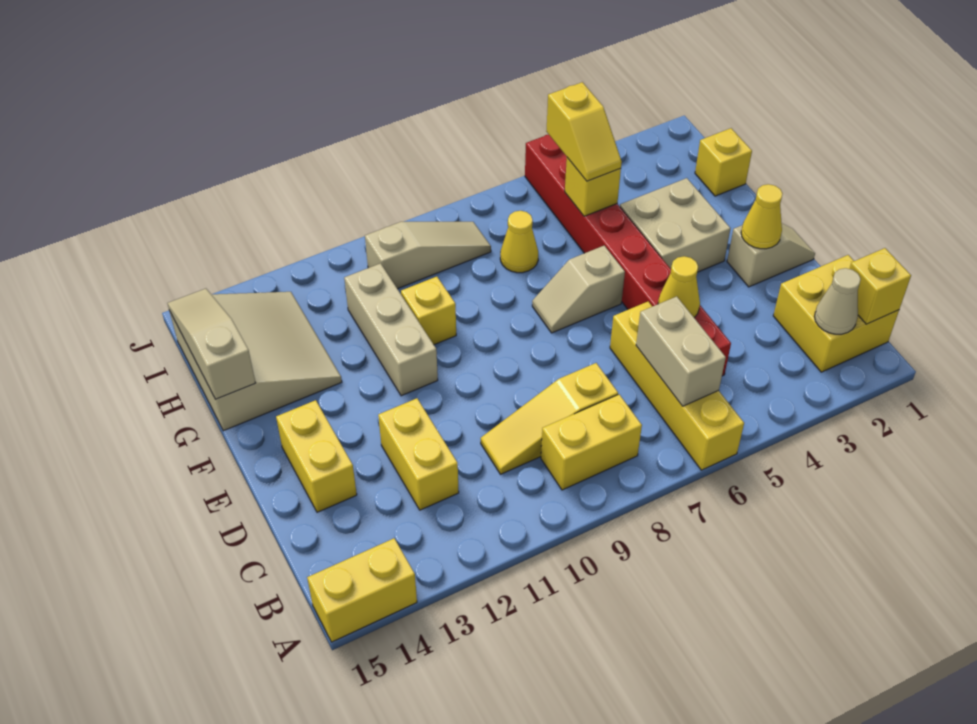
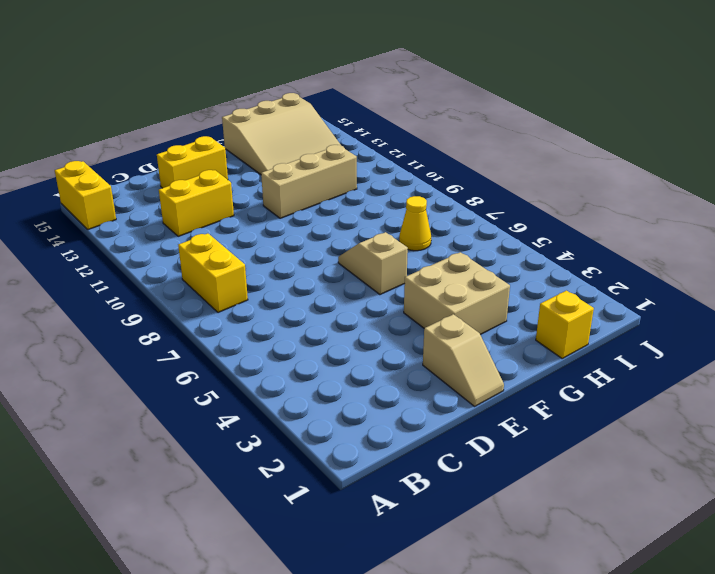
none -> yellow brick A6:D6 level 1
none -> yellow brick B1:C2 level 1
none -> red brick C5:J5 level 1

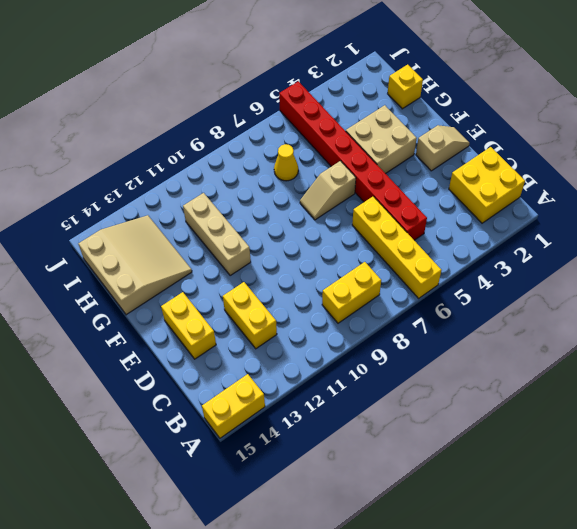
none -> yellow slope C8:C10 level 1 top 8
none -> yellow brick G10 level 1
none -> tan slope I8:I10 level 1 top 10

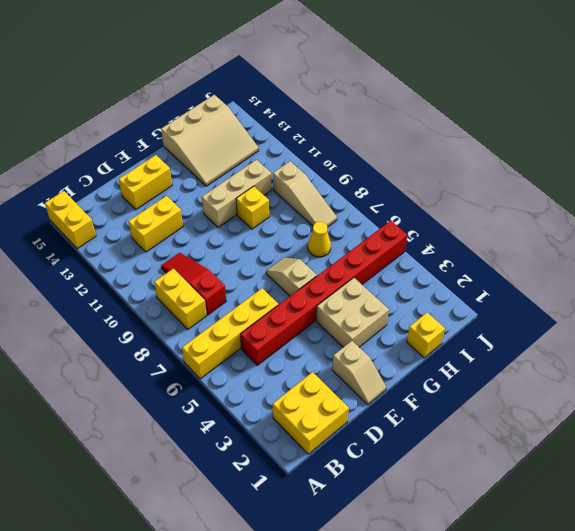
red slope C8:C10 level 1 top 8 -> yellow slope C8:C10 level 1 top 8
none -> yellow brick B1 level 2
none -> tan cone B2 level 2
none -> tan brick B6:C6 level 2

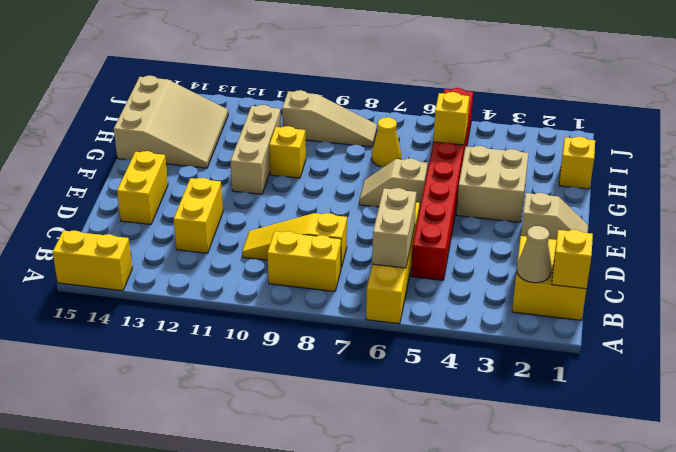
none -> yellow cone D5 level 2
none -> yellow cone E2 level 2
none -> tan slope G15:I15 level 2 top G

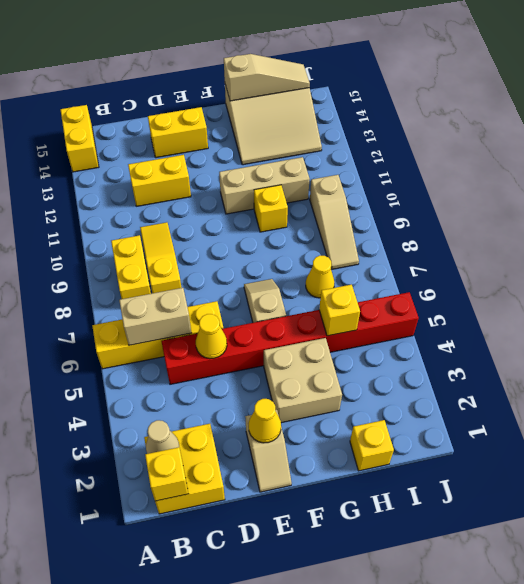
none -> yellow slope H5:I5 level 3 top I

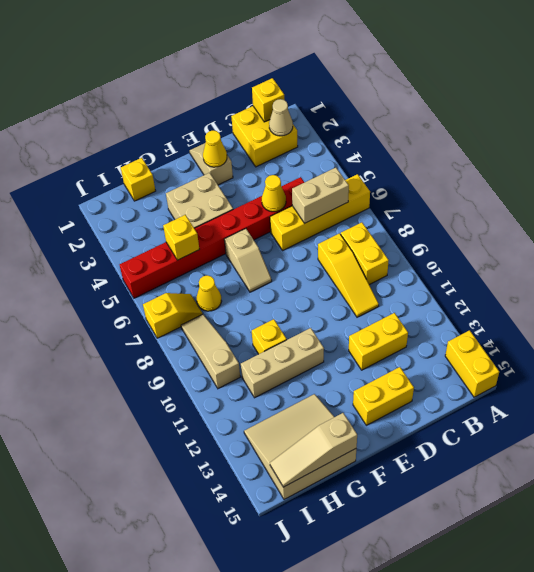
yellow slope I7:J7 level 1 top J -> yellow slope H5:I5 level 3 top I

